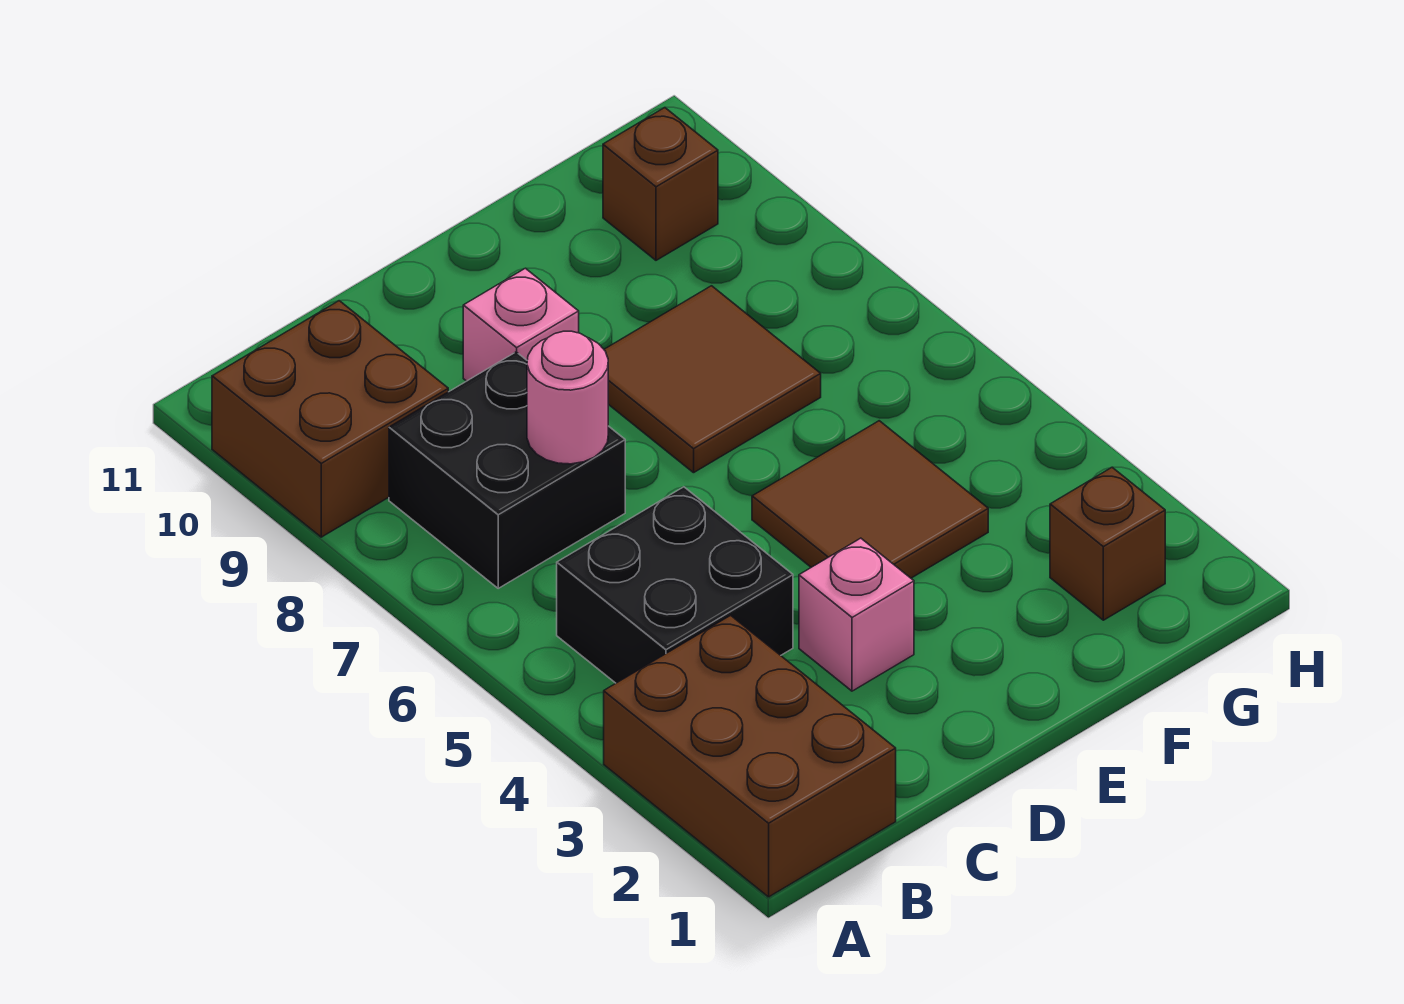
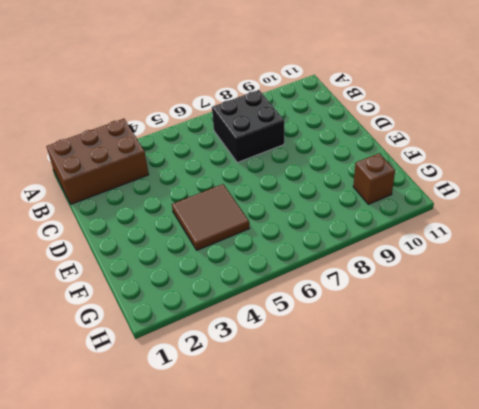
none -> brown brick A9:B10 level 1
none -> black brick B4:C5 level 1

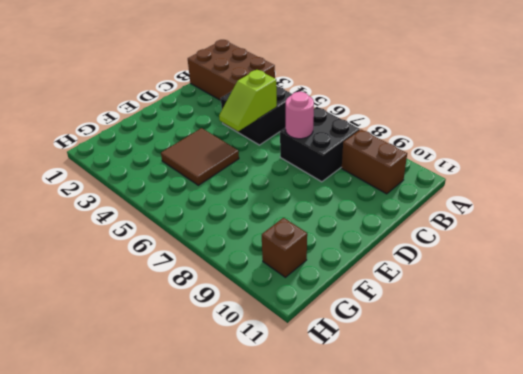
brown brick B9:B10 level 1 -> brown brick A9:B10 level 1
lime slope C5:D5 level 2 top C -> none
none -> pink brick D3 level 1
none -> pink brick D9 level 1

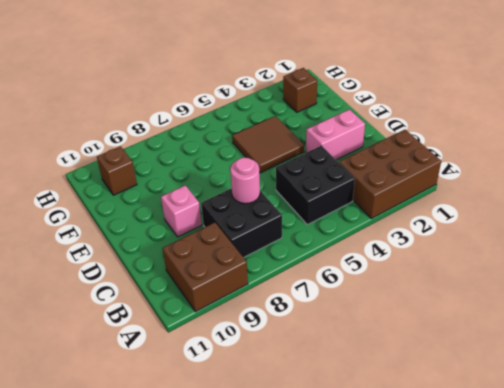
pink brick D2:D3 level 1 -> pink brick D3 level 1
none -> brown tile E7:F8 level 1

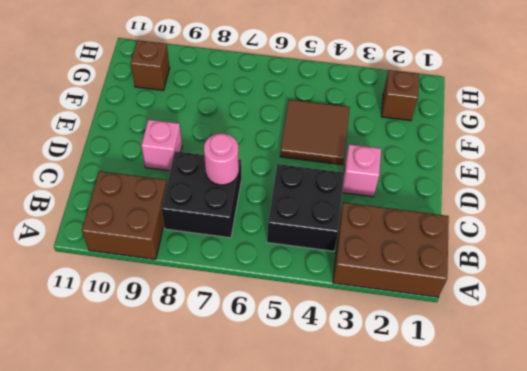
none -> brown tile E7:F8 level 1

